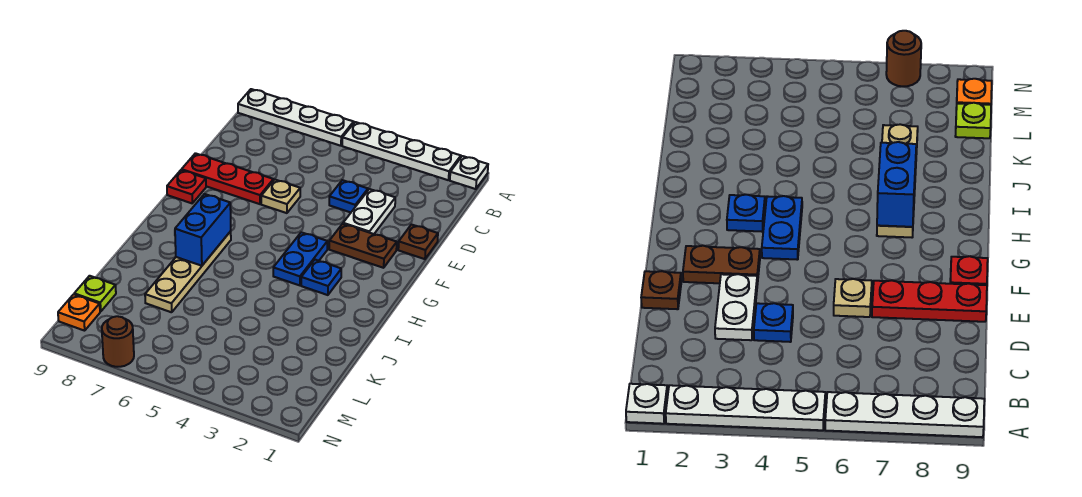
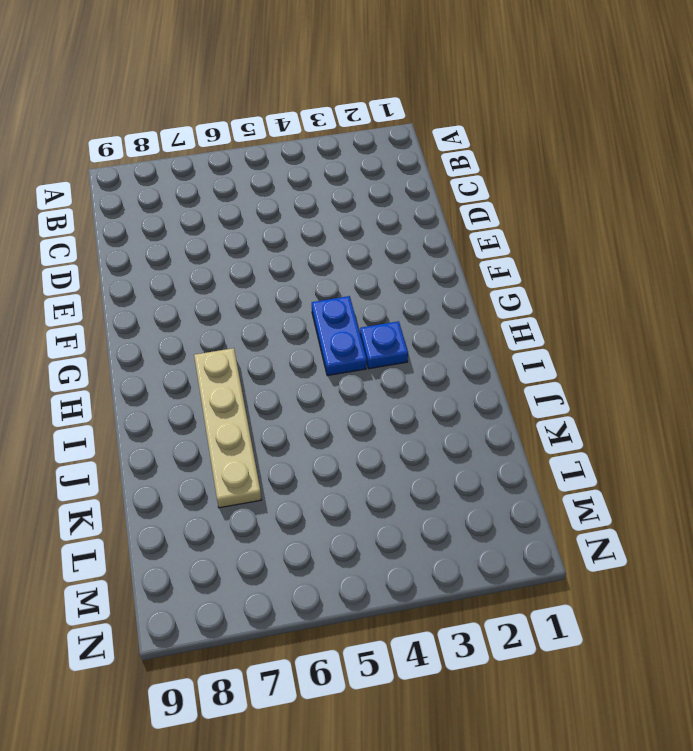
none -> white plate A1 level 1
none -> white plate A2:A5 level 1
none -> white plate A6:A9 level 1

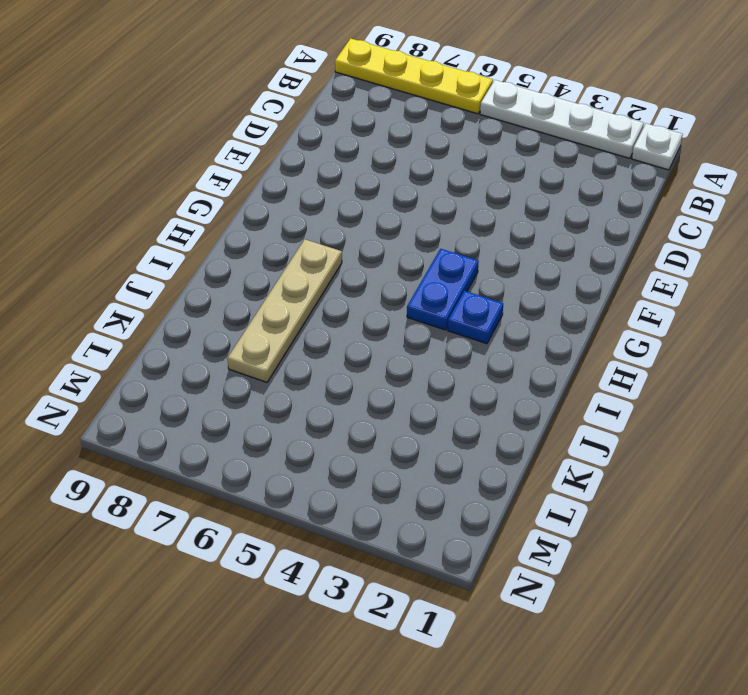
yellow plate A6:A9 level 1 -> white plate A6:A9 level 1
none -> white plate D3:E3 level 1
none -> blue plate D4 level 1
none -> brown plate E1 level 1

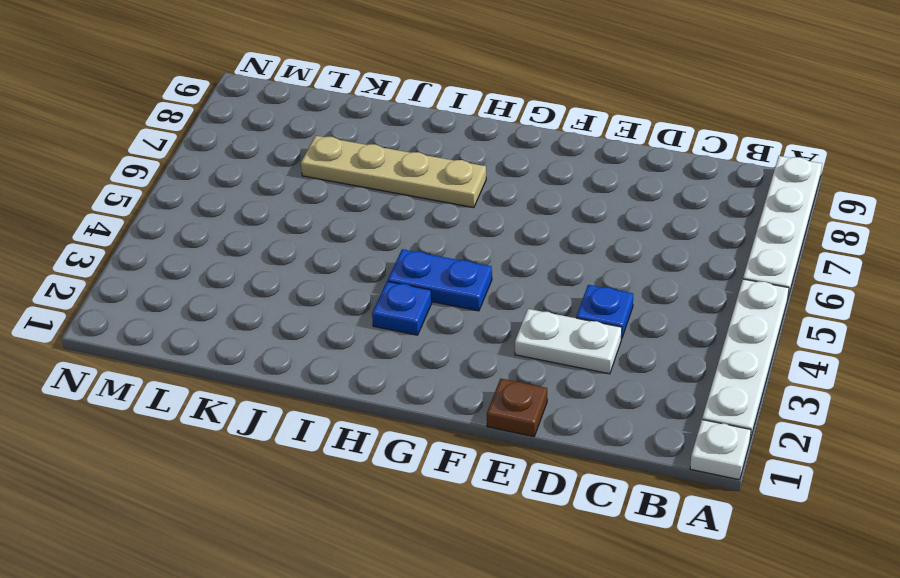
none -> tan plate E6 level 1
none -> red plate E7:E9 level 1
none -> brown plate F2:F3 level 1

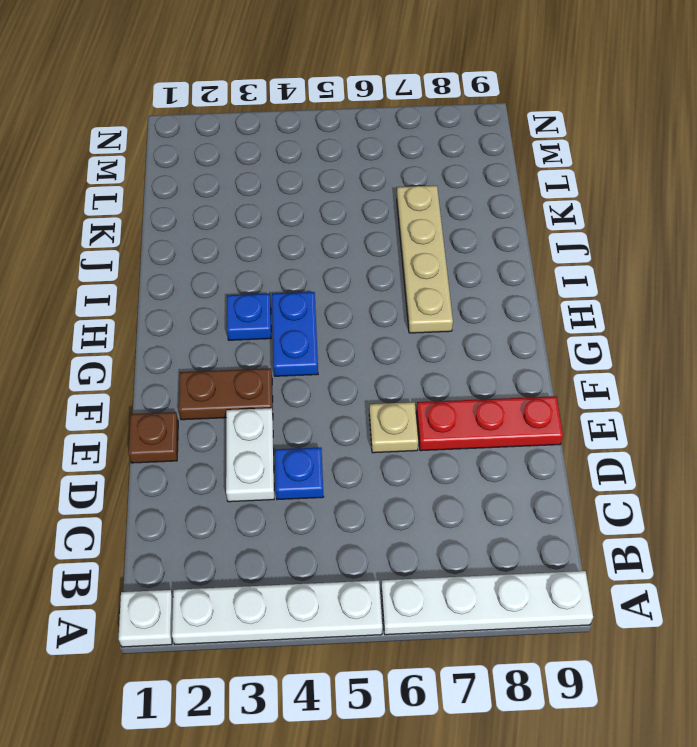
none -> red plate F9 level 1
none -> lime plate L9 level 1
none -> orange plate M9 level 1

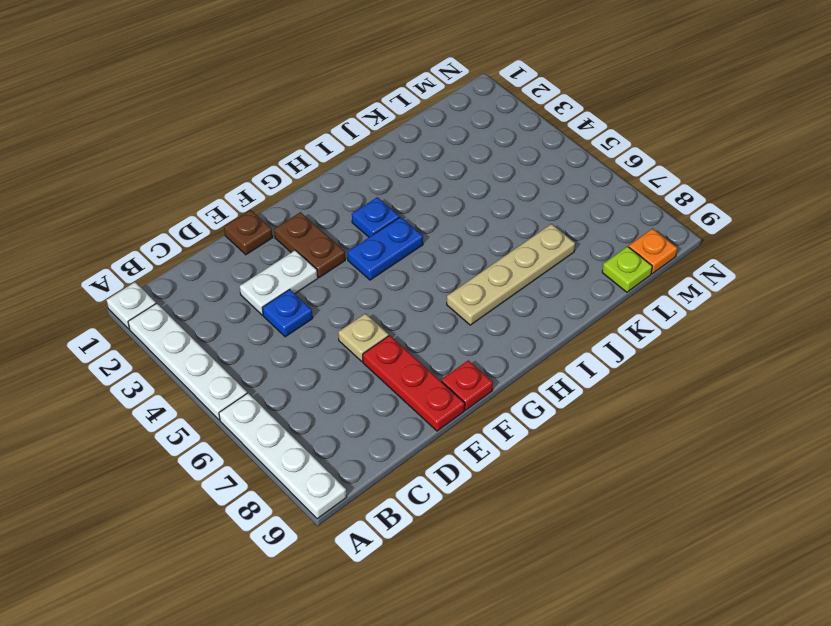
none -> brown round brick N7 level 1
none -> blue brick H7:I7 level 2

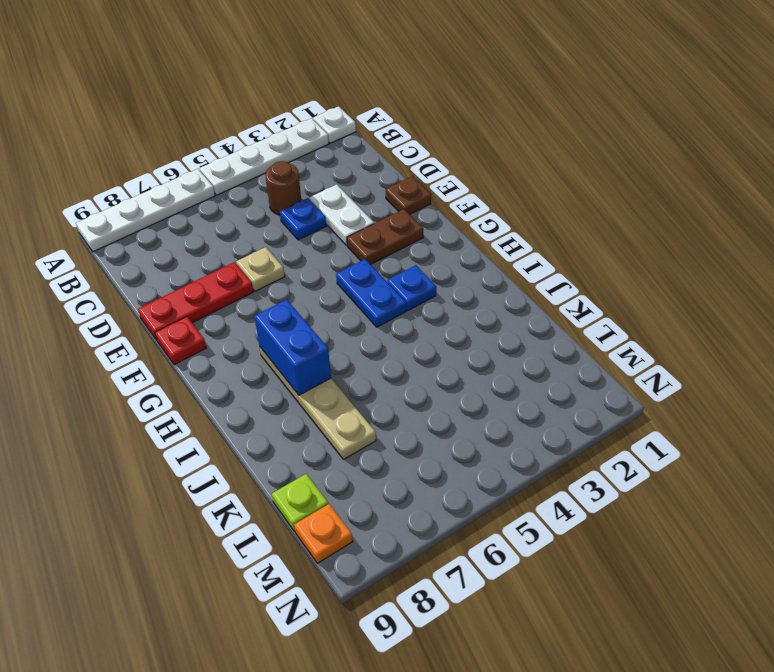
brown round brick C4 level 1 -> brown round brick N7 level 1

